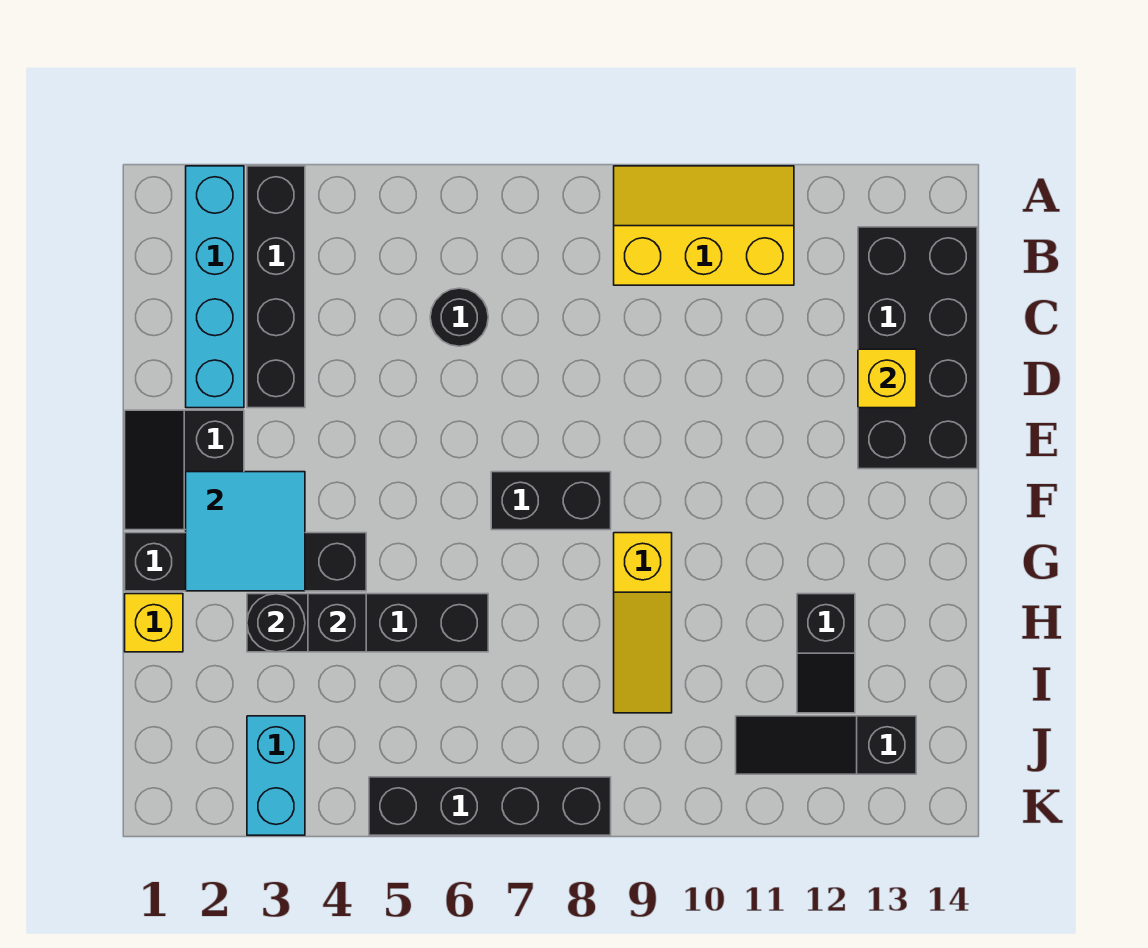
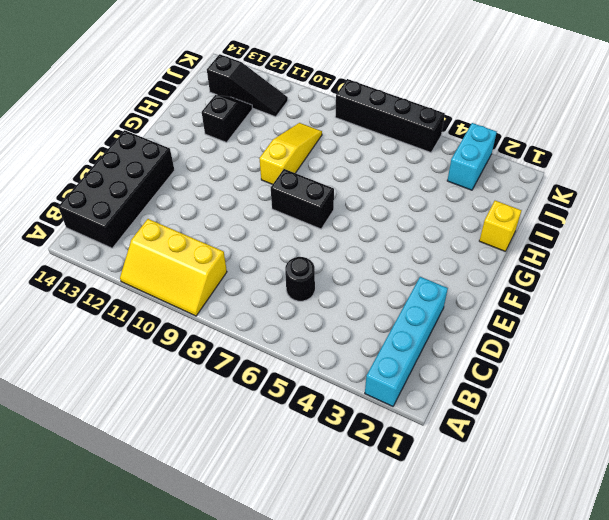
none -> black brick A3:D3 level 1
none -> black slope E1:F2 level 1 top 2
none -> black brick G1:G4 level 1

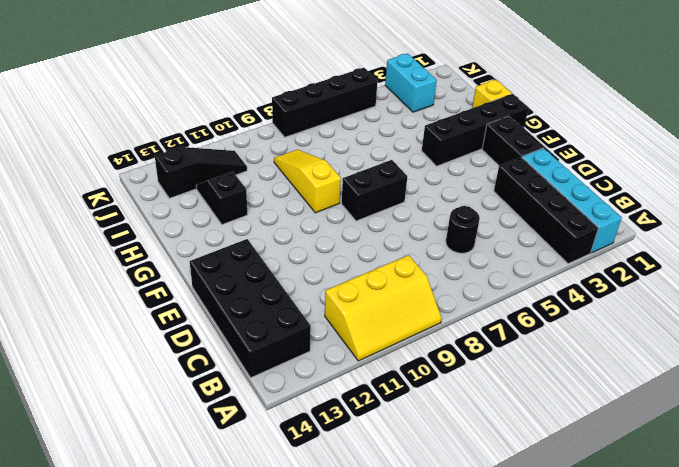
none -> black brick H3:H6 level 1
none -> yellow brick D13 level 2
none -> cyan tile F2:G3 level 2

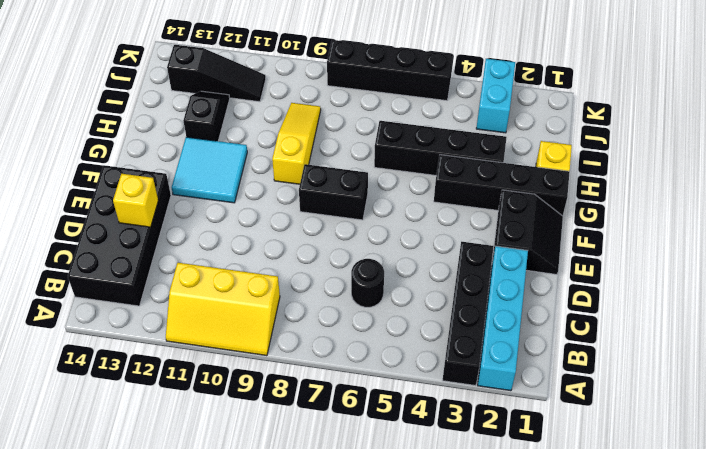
cyan tile F11:G12 level 1 -> cyan tile F2:G3 level 2
none -> black round brick H3 level 2
none -> black brick H4 level 2

